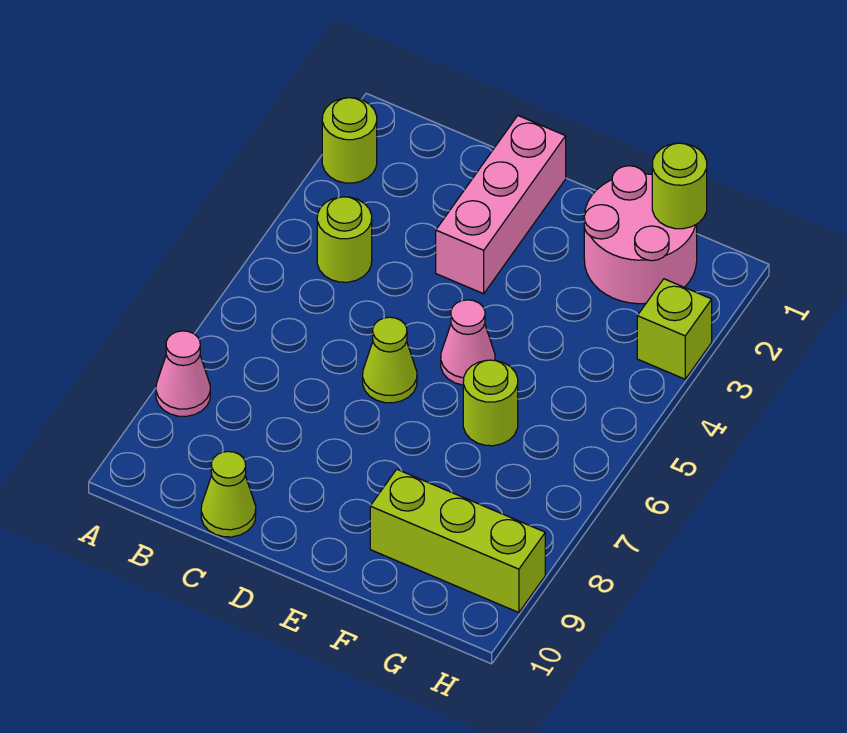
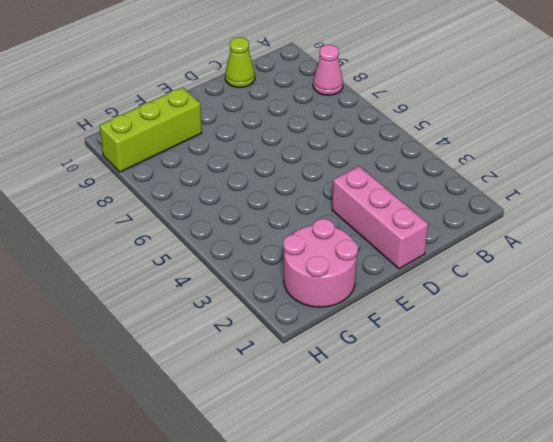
none -> lime round brick A2 level 1
none -> lime round brick B4 level 1
none -> lime cone D6 level 1

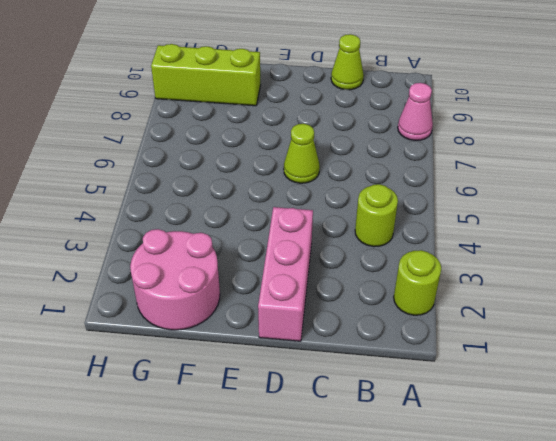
none -> pink cone E5 level 1
none -> lime round brick F6 level 1
none -> lime brick H3 level 1

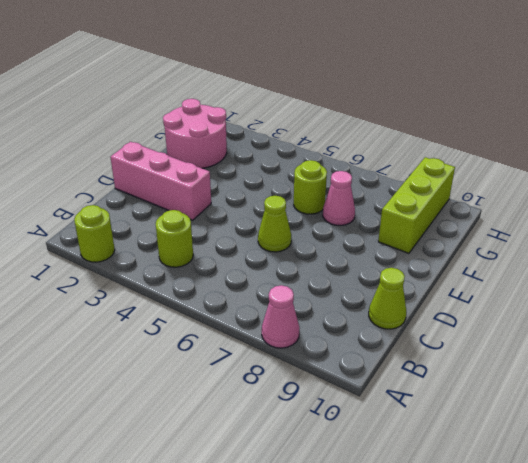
pink cone F7 level 1 -> pink cone E5 level 1
none -> lime brick H3 level 1
none -> lime round brick G1 level 2

